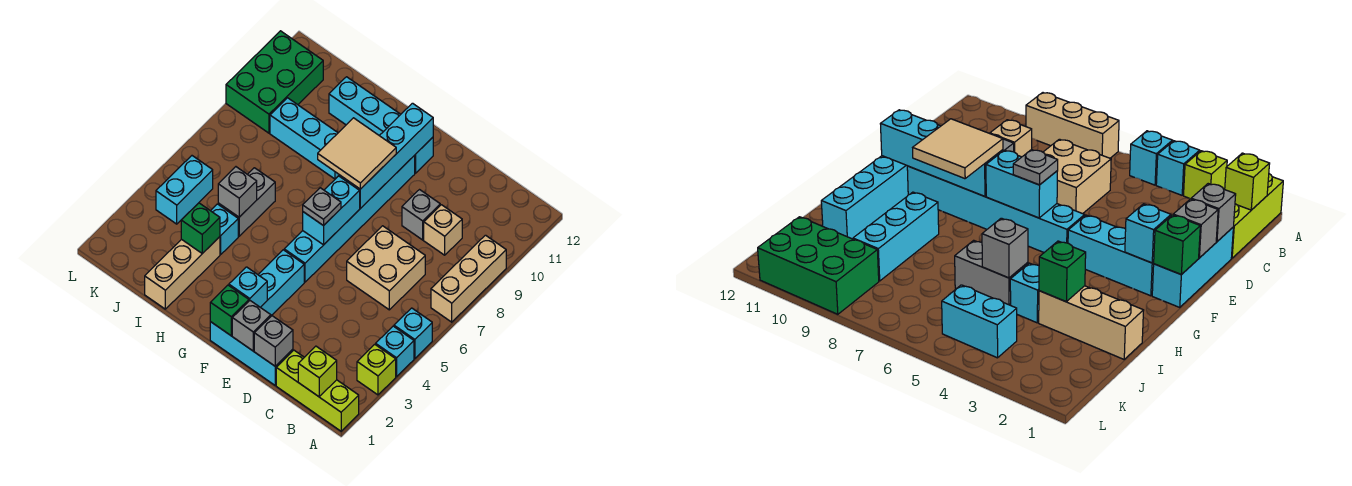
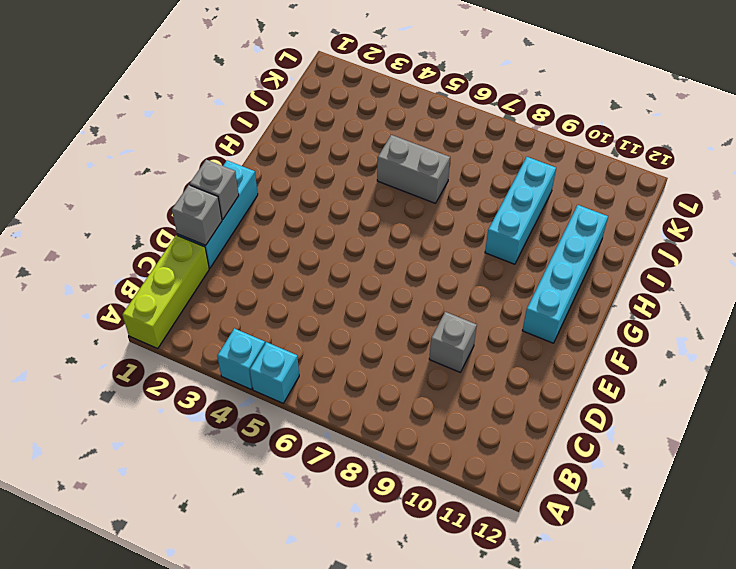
none -> lime brick A3 level 1
none -> tan brick A7:A9 level 1
none -> tan brick C6:D7 level 1

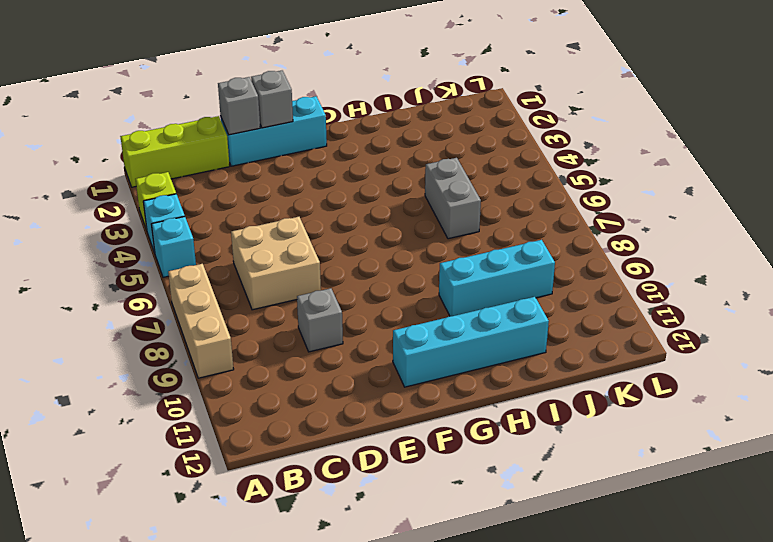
none -> tan brick C9 level 1
none -> cyan brick F2:F4 level 1
none -> cyan brick F5:F10 level 1

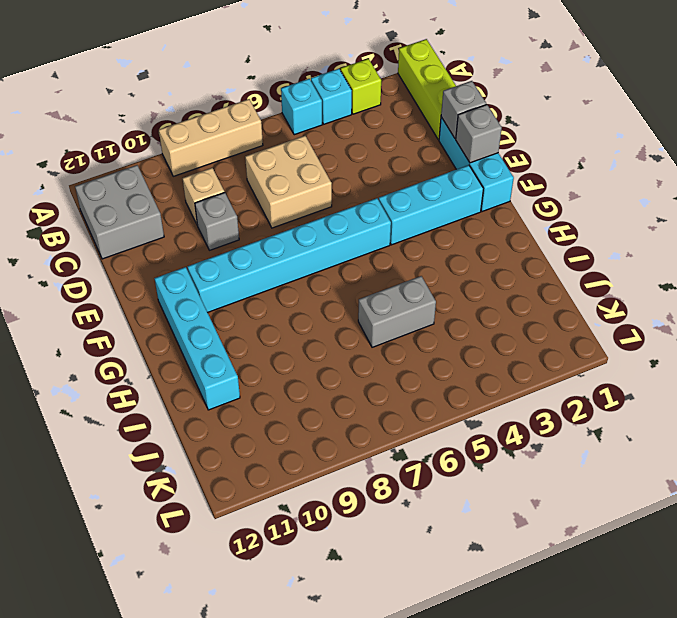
grey brick B11:C12 level 1 -> none
none -> cyan brick H9:J9 level 1
none -> tan brick I1:I3 level 1
none -> cyan brick I4 level 1

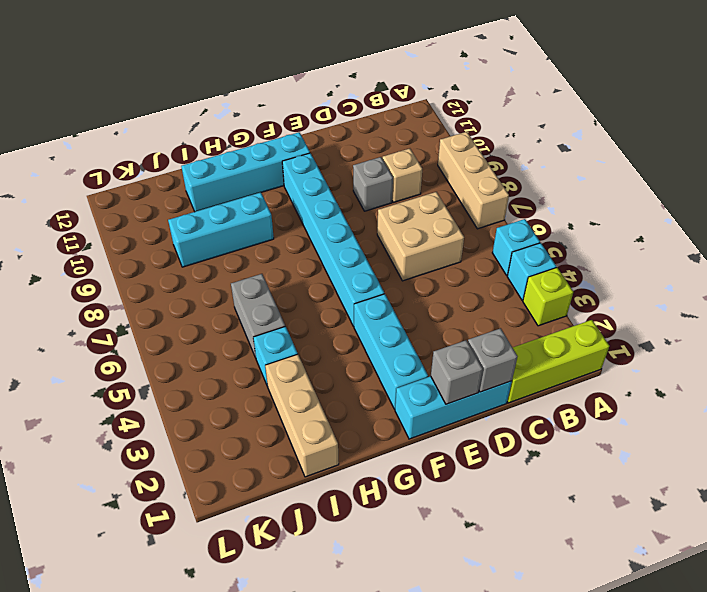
none -> cyan brick K4:K5 level 1
none -> green brick K9:L11 level 1
none -> lime brick B1 level 2

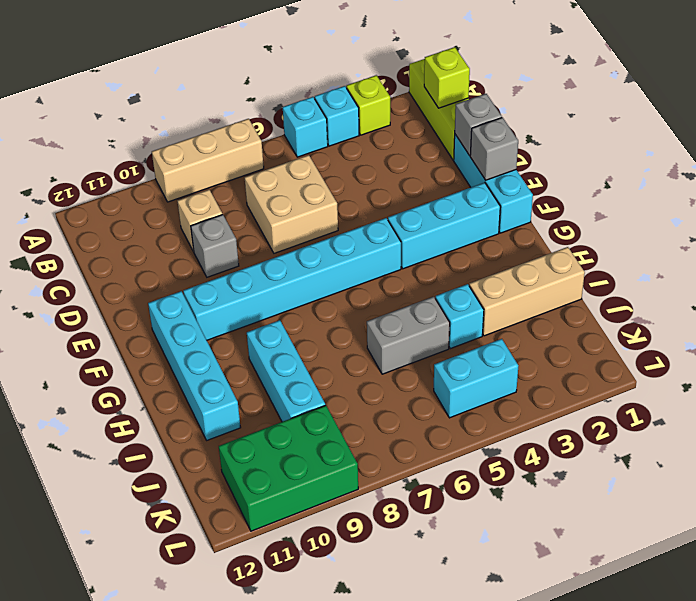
none -> green brick F1 level 2
none -> cyan brick F2 level 2
none -> cyan brick F6:F7 level 2

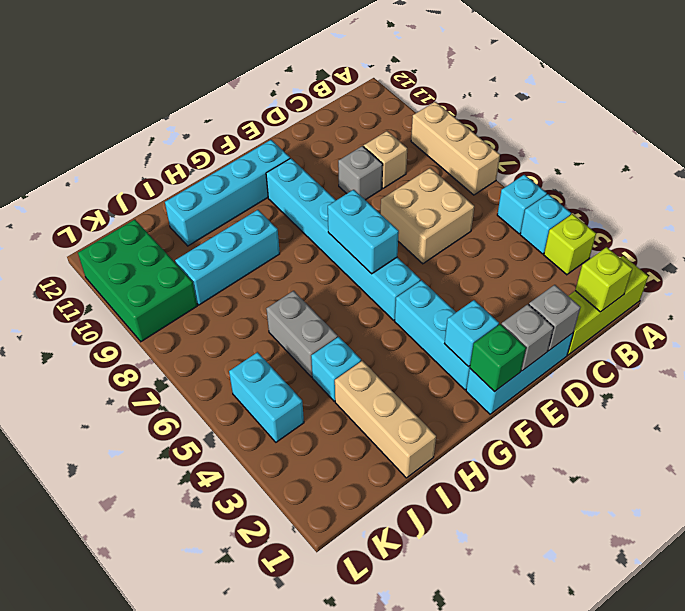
none -> cyan brick F8:F11 level 2
none -> green brick I3 level 2
none -> grey brick I5 level 2

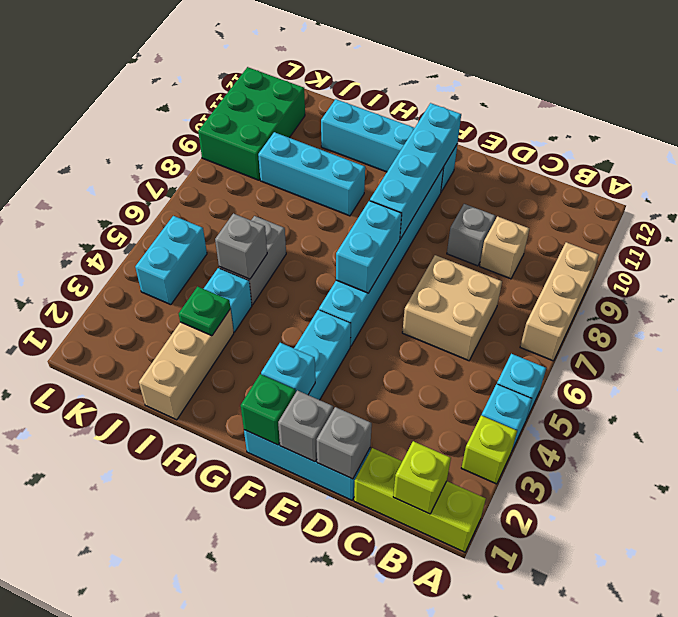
green plate I3 level 2 -> green brick I3 level 2
none -> grey plate F6 level 3
none -> tan tile F8:G9 level 3

